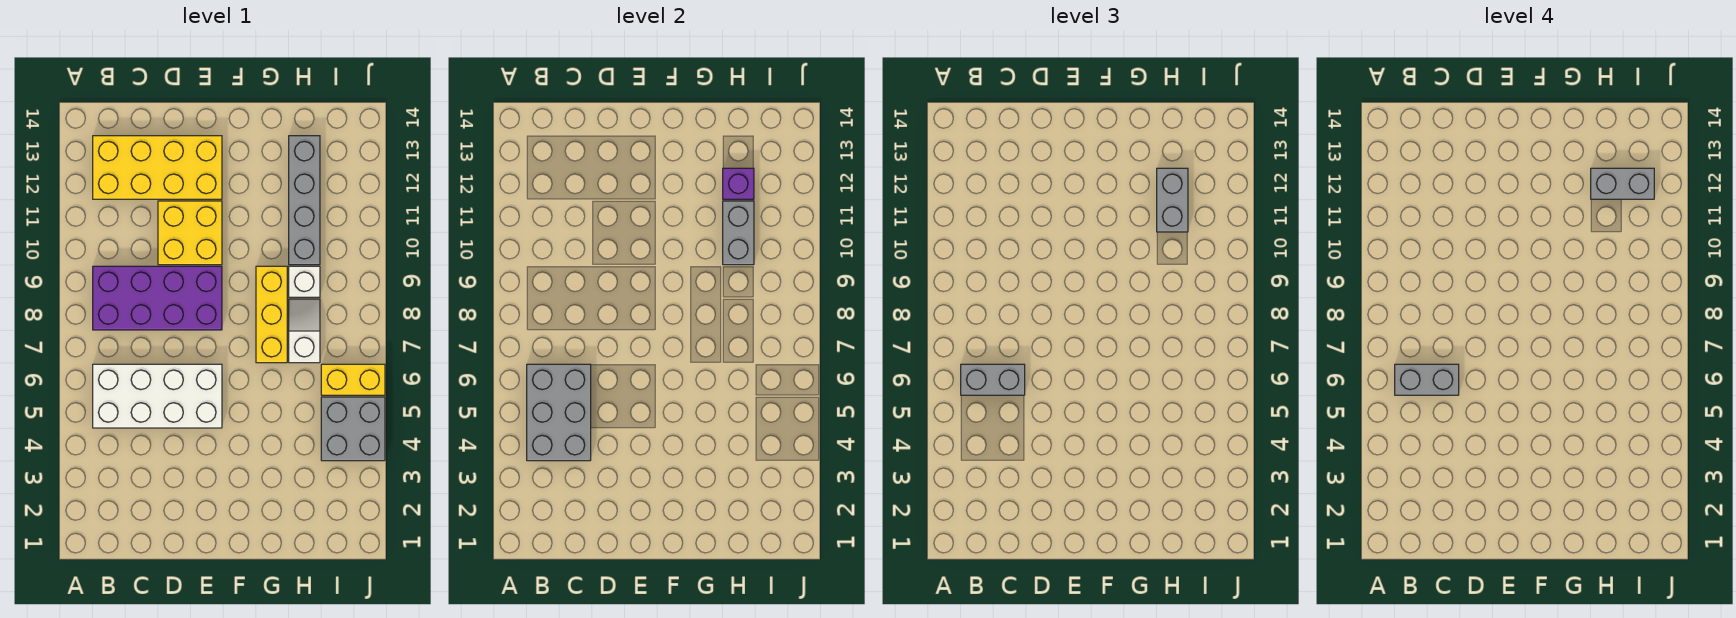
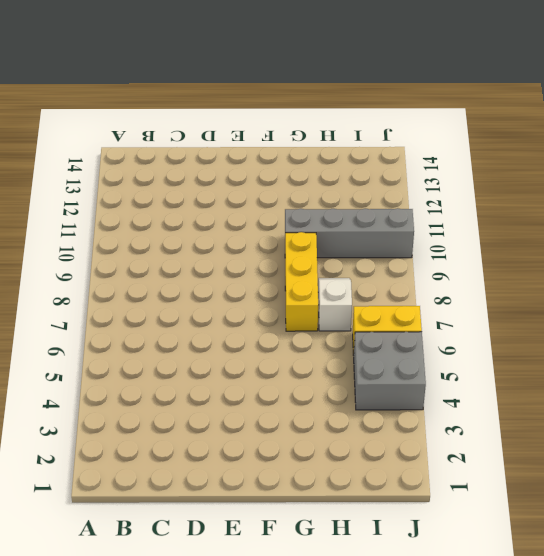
grey brick G10:J10 level 1 -> grey brick H10:H13 level 1
none -> white brick B5:E6 level 1
none -> purple brick B8:E9 level 1
none -> yellow brick B12:E13 level 1

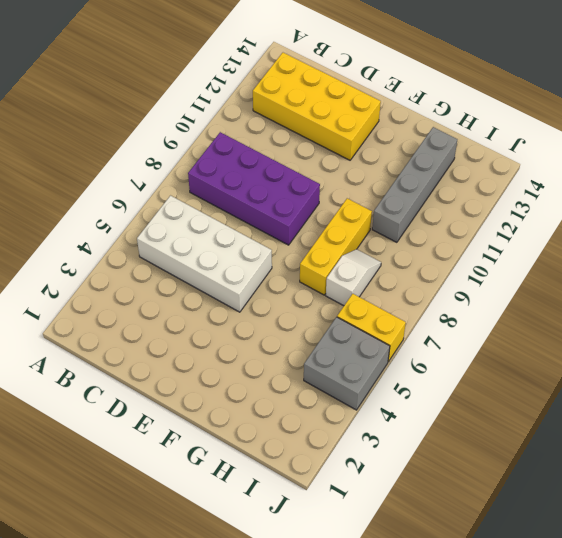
none -> yellow brick D10:E11 level 1
none -> white brick H9 level 1
none -> grey brick B4:C6 level 2

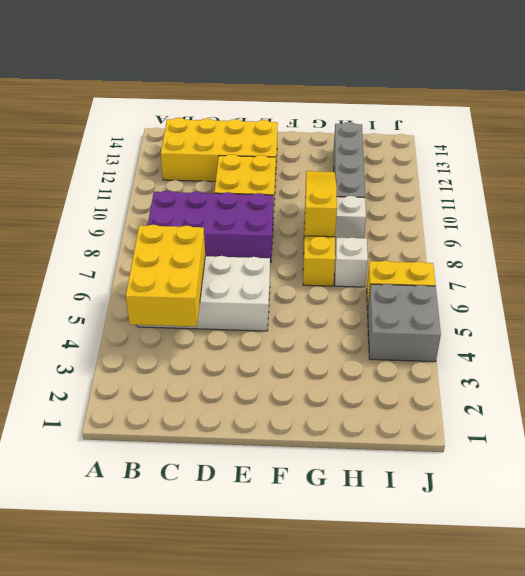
yellow brick B4:C6 level 2 -> grey brick B4:C6 level 2
yellow slope G8:G10 level 2 top 8 -> none
none -> grey brick H10:H11 level 2
none -> purple brick H12 level 2
none -> grey brick B6:C6 level 3

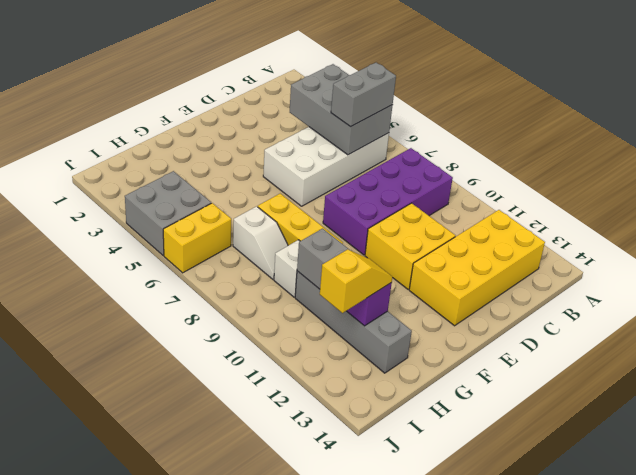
yellow slope H12:I12 level 3 top I -> grey brick H11:H12 level 3
none -> grey brick B6:C6 level 4
none -> grey brick H12:I12 level 4

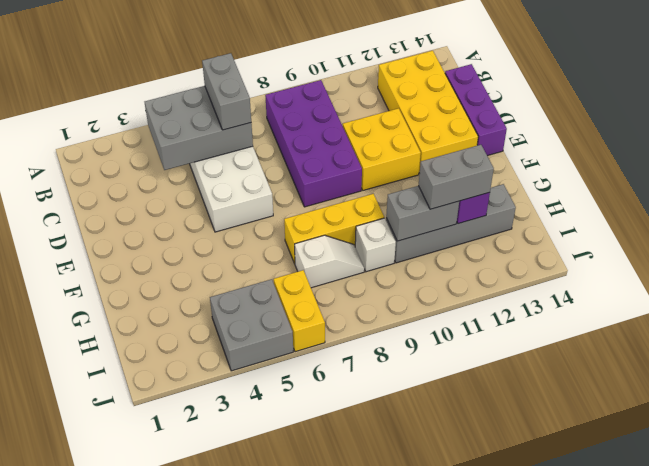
purple brick C14:E14 level 1 -> none
none -> grey brick B6:C6 level 4
none -> grey brick H12:I12 level 4

